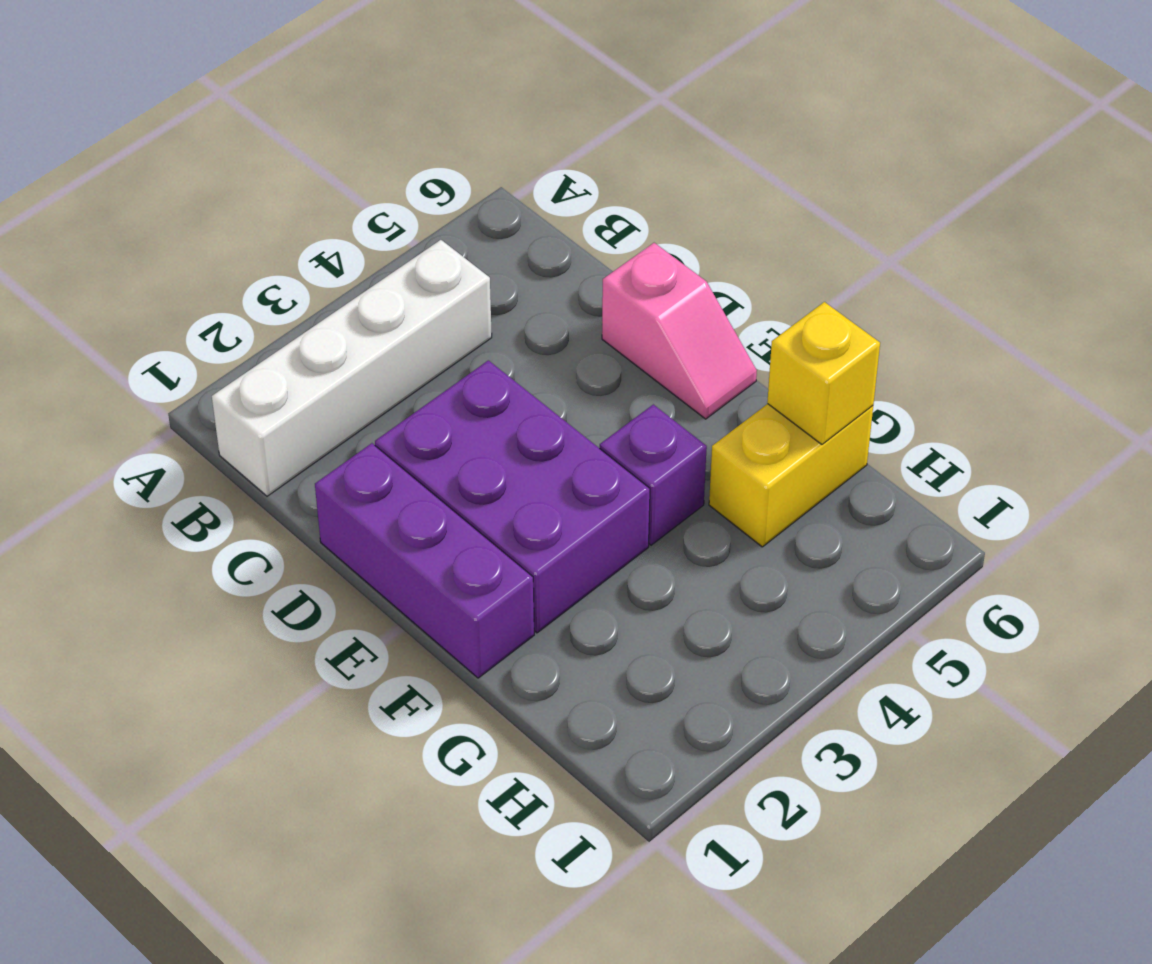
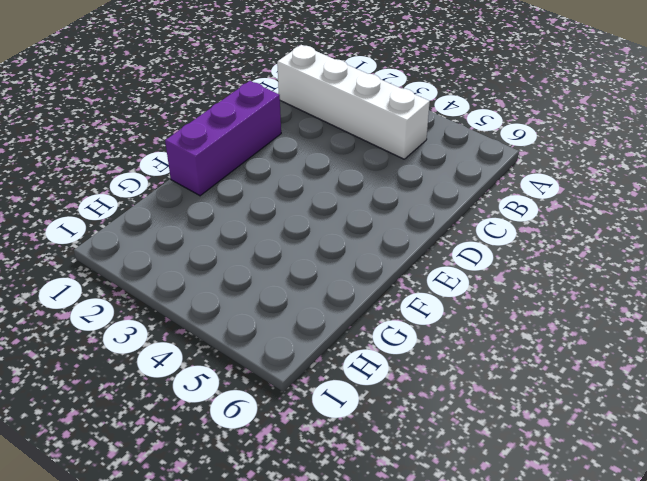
none -> purple brick D2:F3 level 1
none -> pink slope D6:E6 level 1 top D

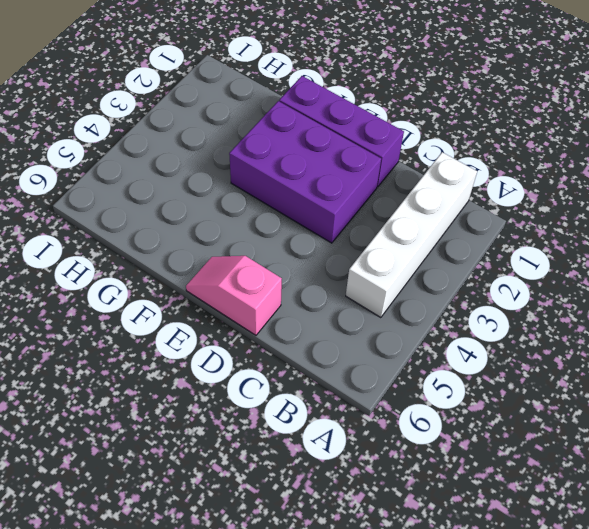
none -> purple brick F4 level 1
none -> yellow brick G5:G6 level 1

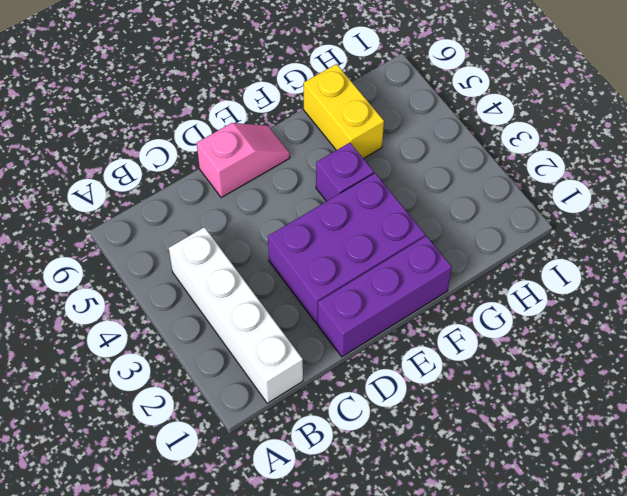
none -> yellow brick G6 level 2

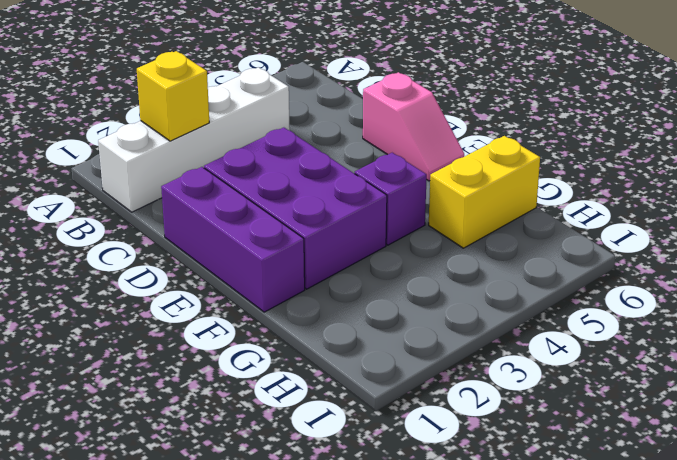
yellow brick B2 level 2 -> yellow brick G6 level 2

